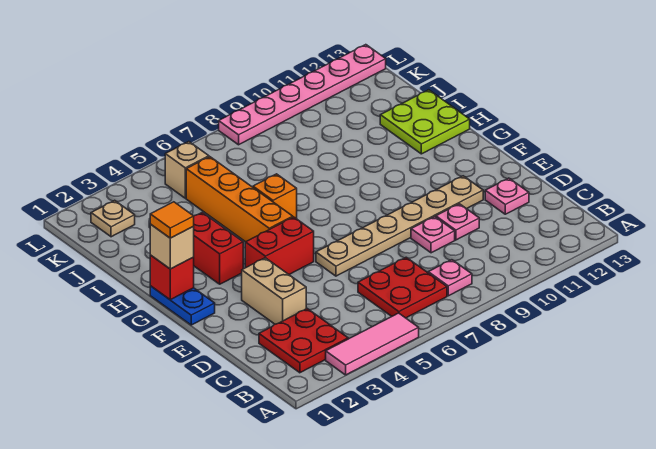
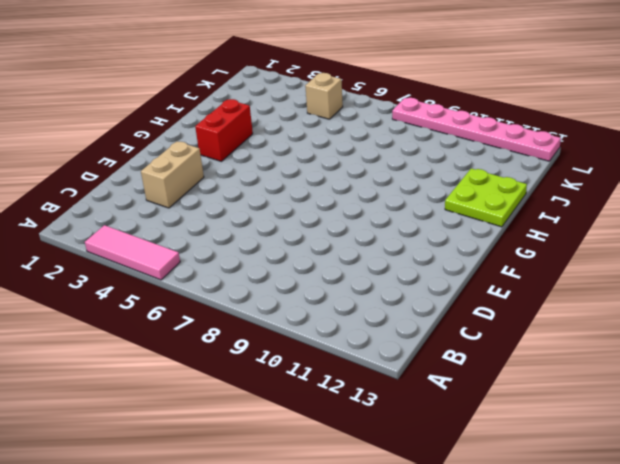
none -> red plate B2:C3 level 1
none -> red plate B6:C7 level 1
none -> pink plate B8 level 1

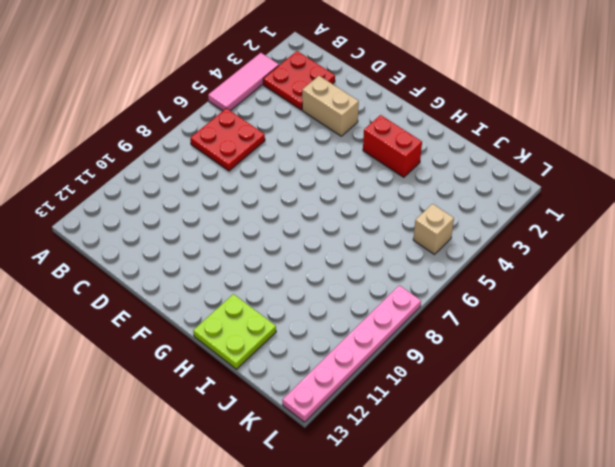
none -> pink plate B8 level 1
none -> pink plate D9 level 1
none -> pink plate D10 level 1

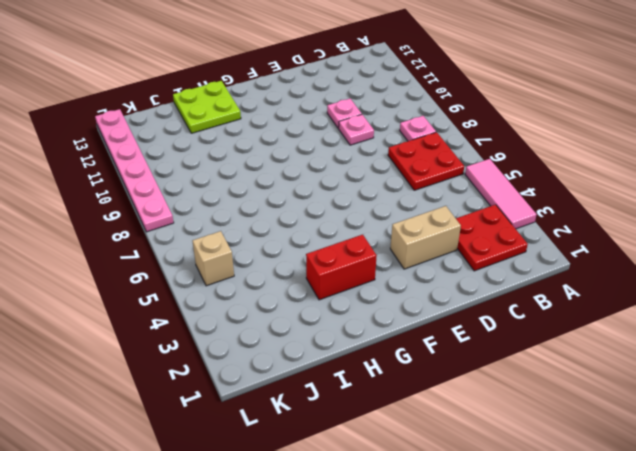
none -> pink plate D12 level 1
none -> tan plate E6:E11 level 1
none -> blue plate F1:G1 level 1

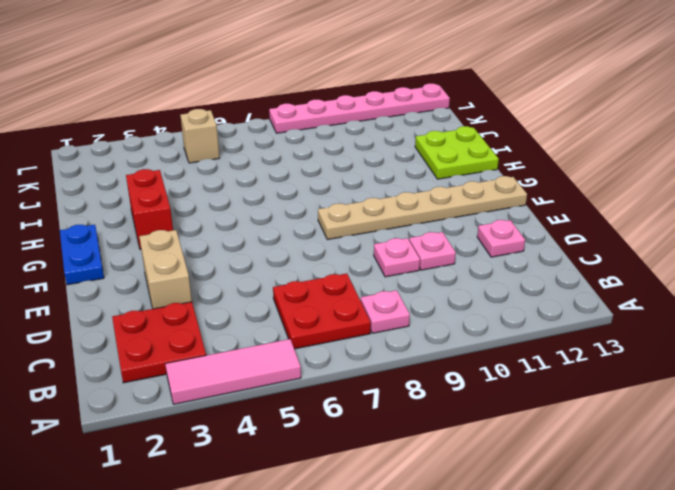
tan plate F8:F13 level 1 -> tan plate E6:E11 level 1
none -> red brick F4:F5 level 1
none -> orange brick G5:J5 level 1
none -> orange brick H6 level 1

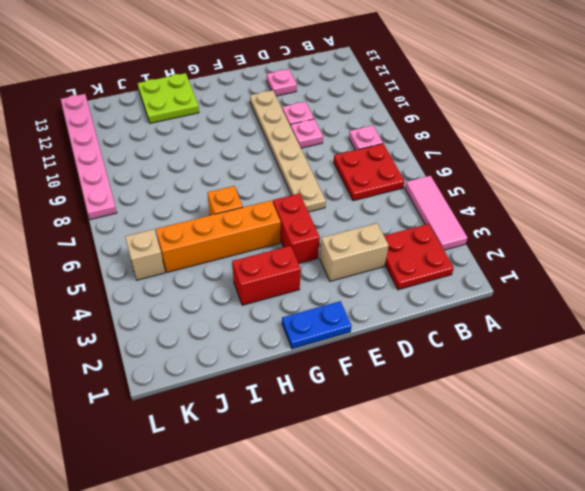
none -> tan plate K2 level 1
none -> red brick G1 level 2
none -> tan brick G1 level 3

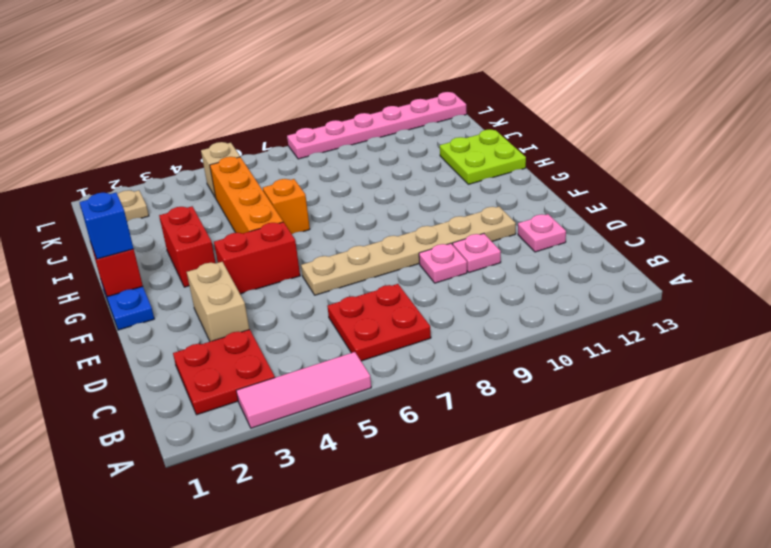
blue brick G1 level 3 -> tan brick G1 level 3
none -> pink plate B8 level 1
none -> orange tile G1 level 4

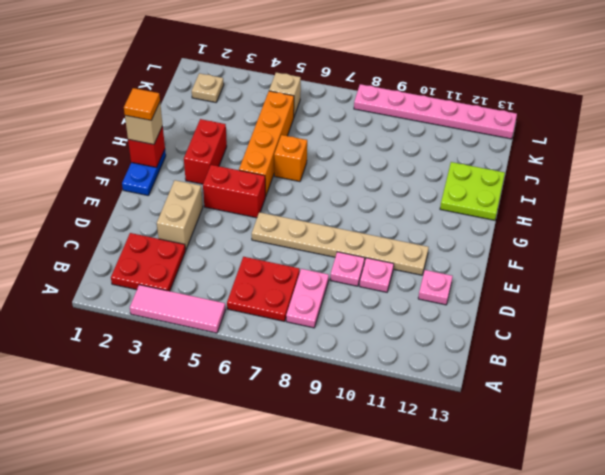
pink plate B8:C8 level 1 -> pink plate B8 level 1

